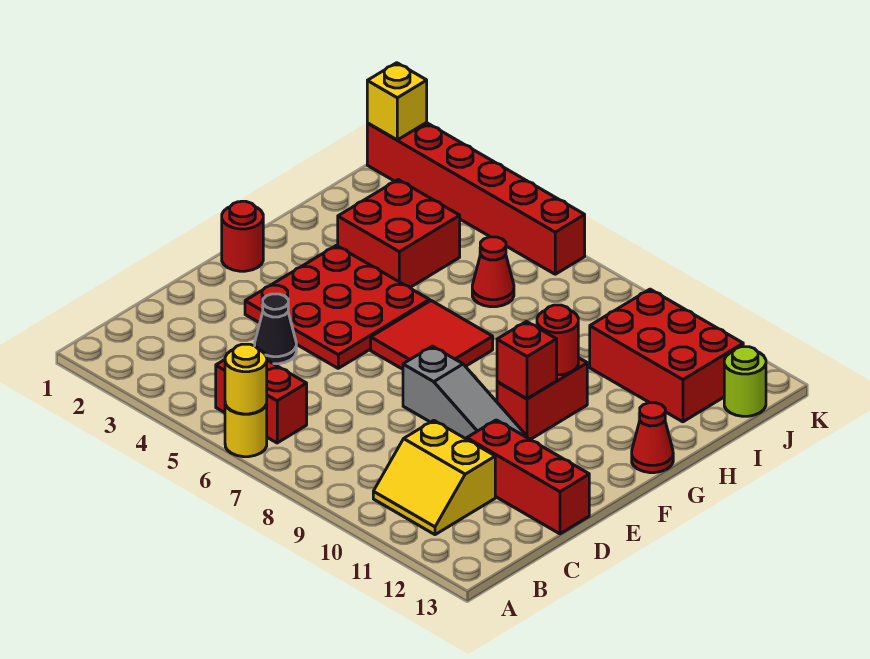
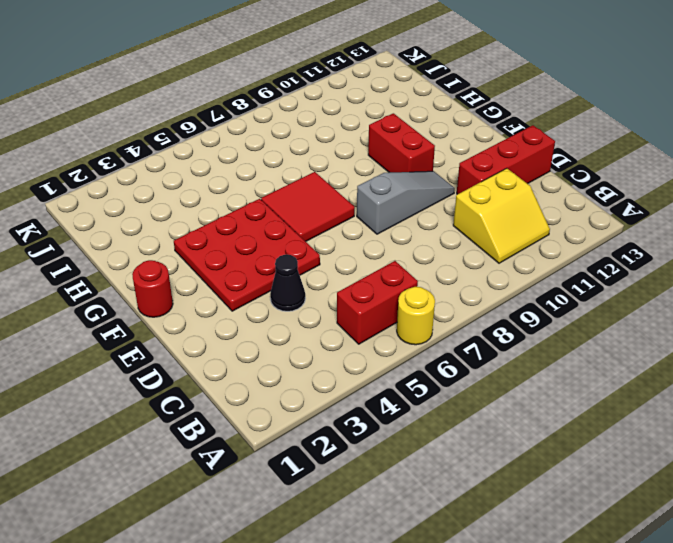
none -> red cone G13 level 1
none -> red brick H3:I4 level 1
none -> red cone I6 level 1

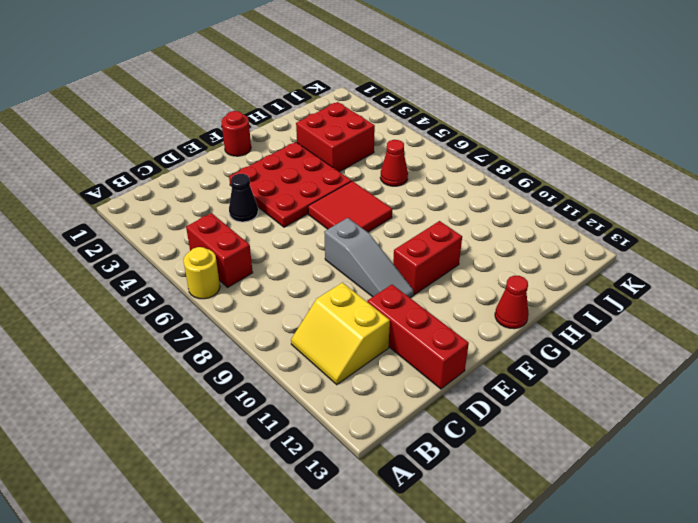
none -> red brick I10:J12 level 1
none -> lime round brick J13 level 1
none -> red brick K1:K6 level 1

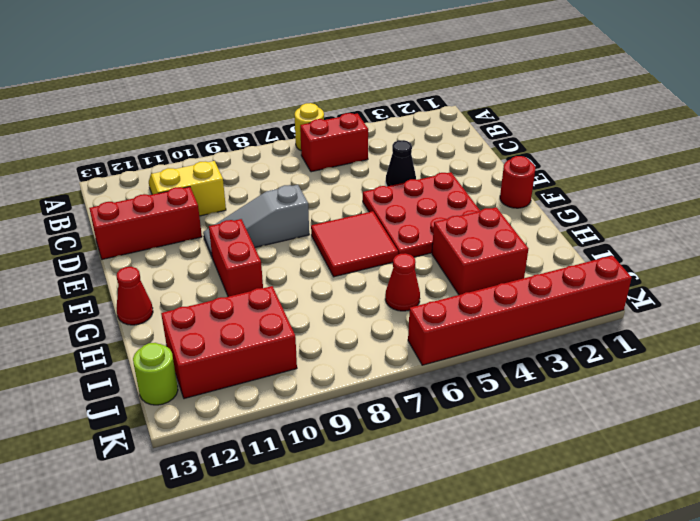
none -> yellow round brick A6 level 2
none -> red brick F10 level 2
none -> red round brick G10 level 2

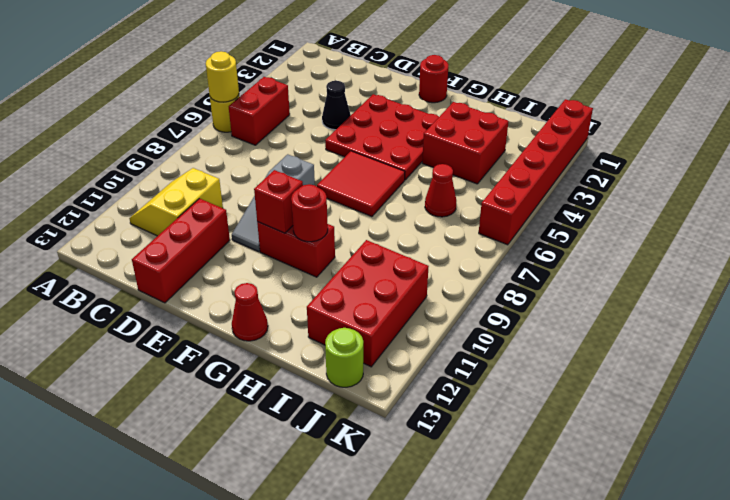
none -> yellow brick K1 level 2

